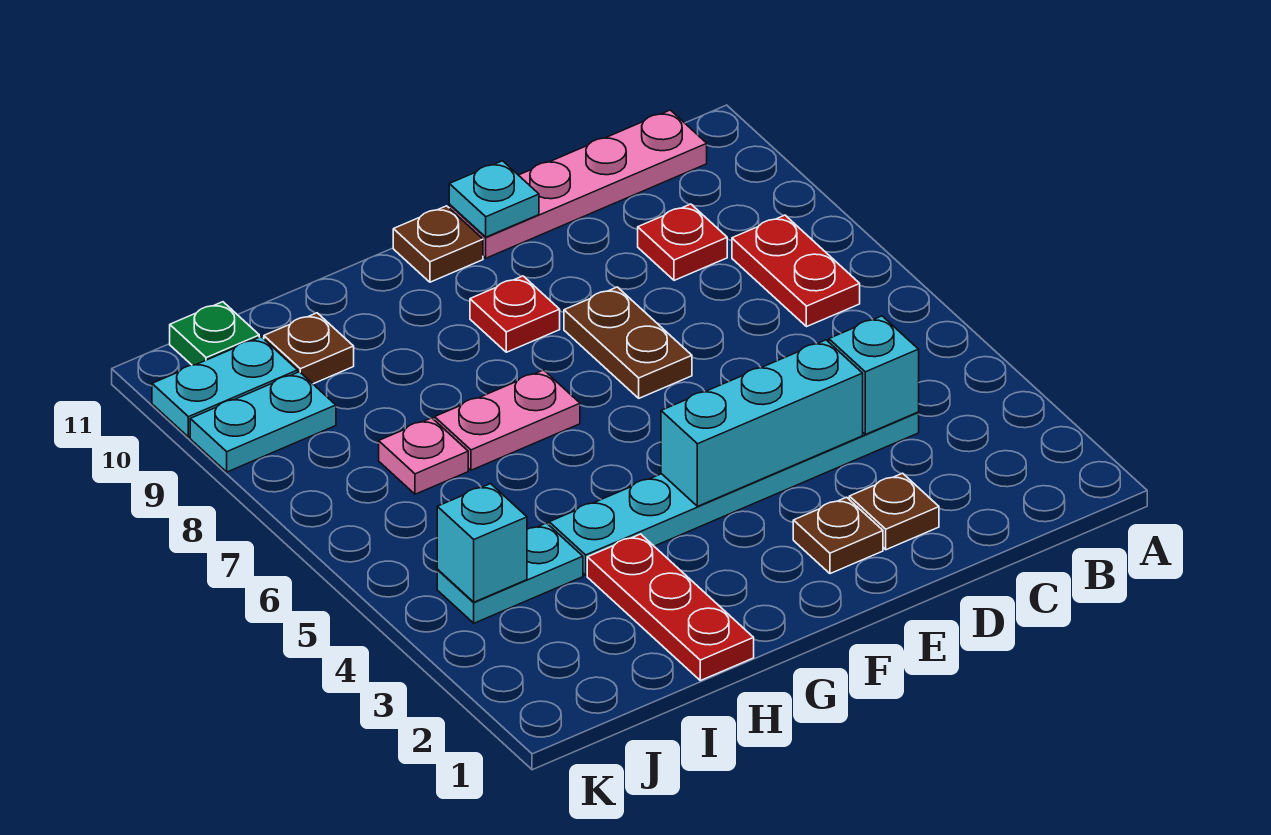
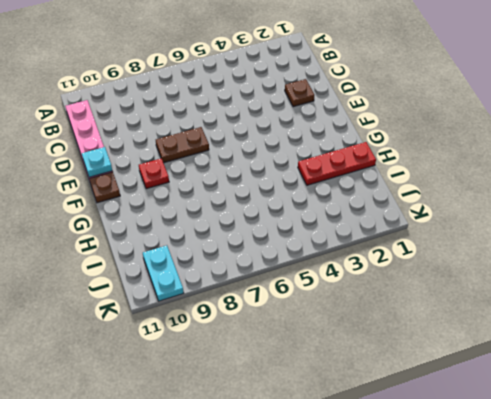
none -> red plate B7:B8 level 1
none -> cyan plate C4:H4 level 1
none -> red plate C9 level 1

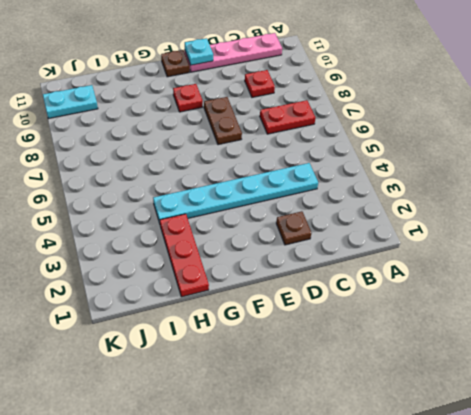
red plate B7:C7 level 1 -> red plate B7:B8 level 1
none -> brown plate E2 level 1
none -> pink plate G7:H7 level 1
none -> cyan plate I4:J4 level 1

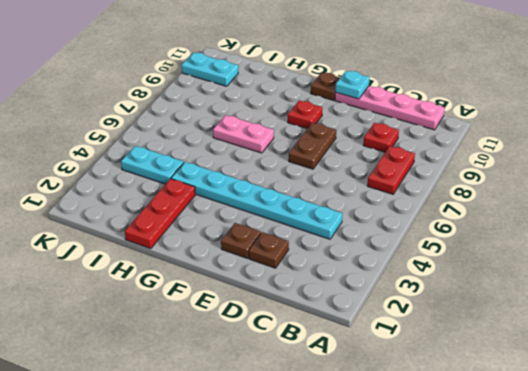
none -> pink plate I7 level 1
none -> brown plate I10 level 1
none -> cyan plate J9:K9 level 1

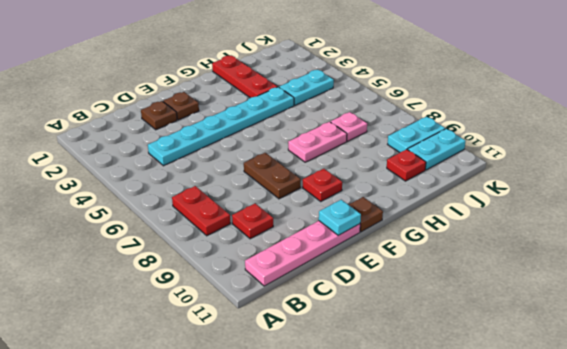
red plate I10 level 1 -> brown plate I10 level 1
none -> green plate J11 level 1
none -> cyan brick C4 level 2
none -> cyan brick D4:F4 level 2

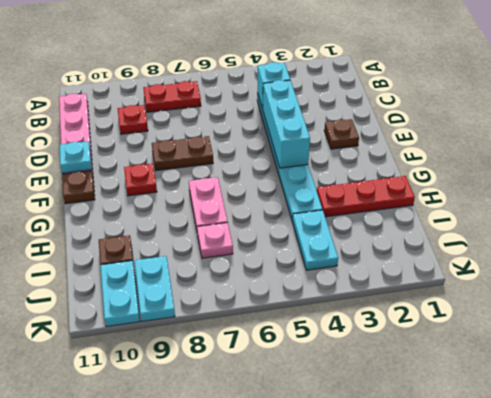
none -> brown plate D2 level 1
none -> green plate J11 level 1
none -> cyan brick J4 level 2

